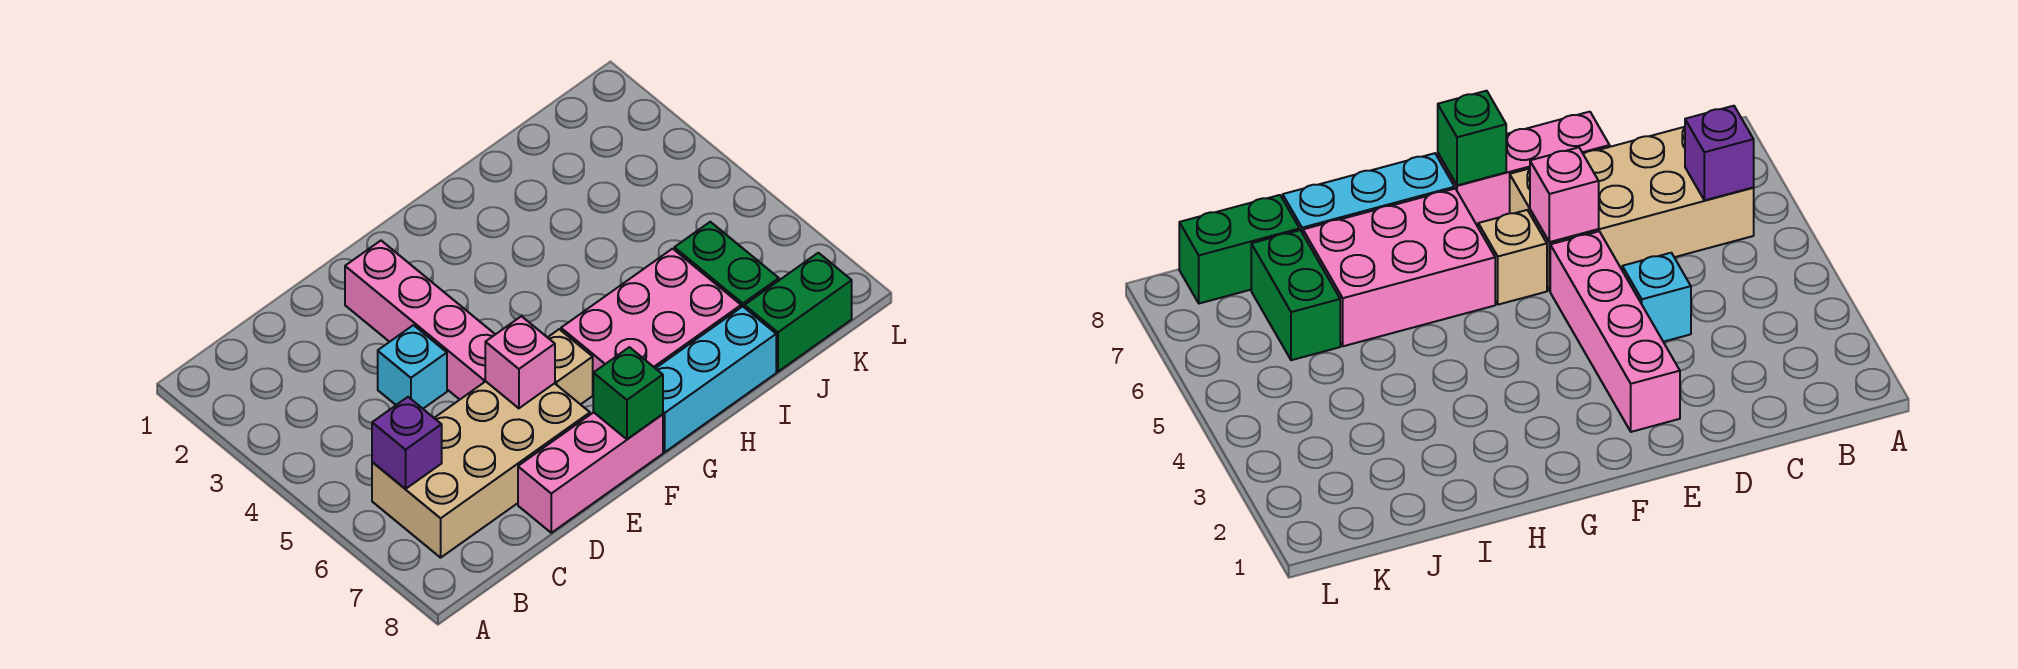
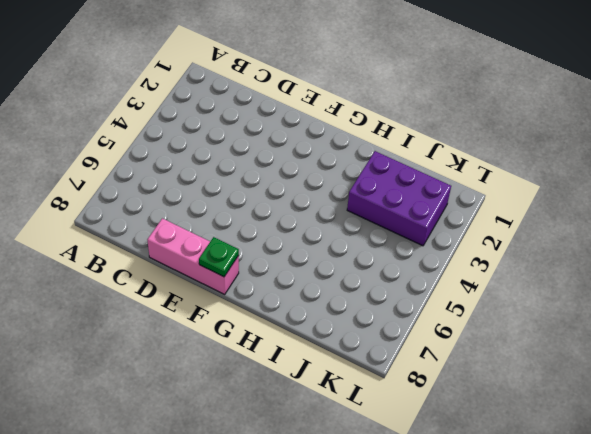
green plate F8 level 2 -> green brick F8 level 2
purple brick I2:K3 level 1 -> none
none -> tan brick B6:E7 level 1
none -> cyan brick D4 level 1
none -> pink brick E2:E5 level 1

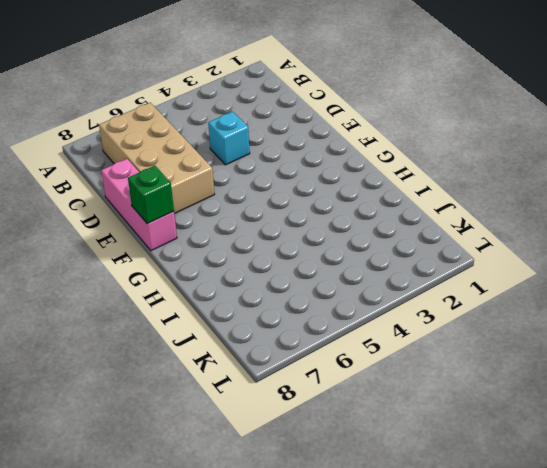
none -> pink brick E2:E5 level 1
none -> tan brick F6 level 1
none -> pink brick G6:I7 level 1

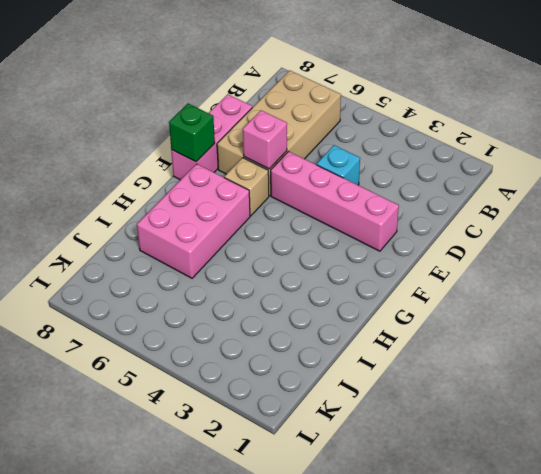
none -> cyan brick G8:I8 level 1
none -> green brick J6:J7 level 1
none -> green brick J8:K8 level 1

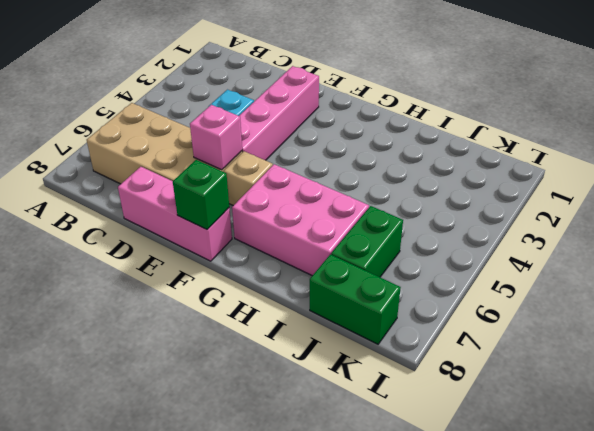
none -> cyan brick G8:I8 level 1
none -> purple brick B6 level 2

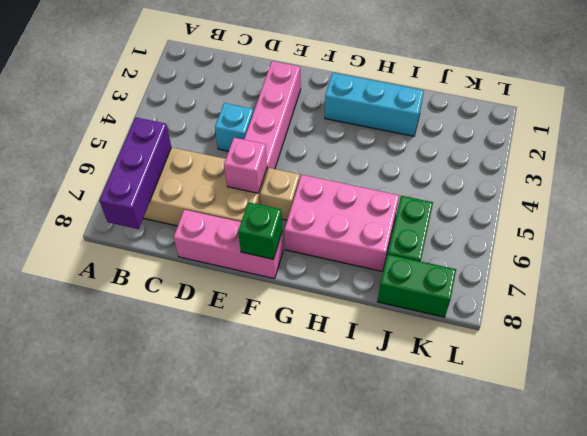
purple brick B6:B8 level 2 -> purple brick B6 level 2
cyan brick G2:I2 level 1 -> cyan brick G8:I8 level 1

